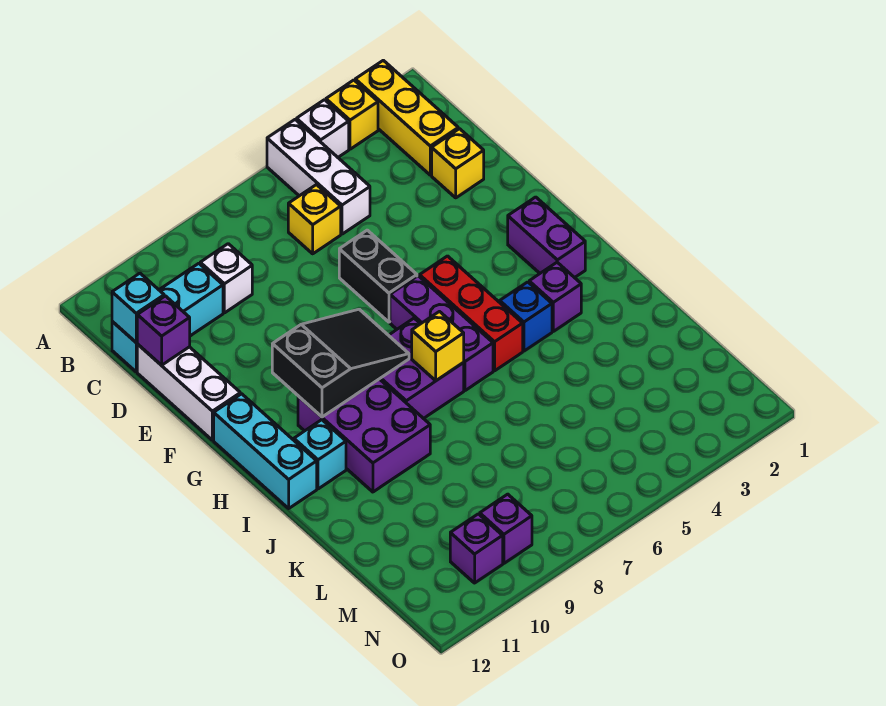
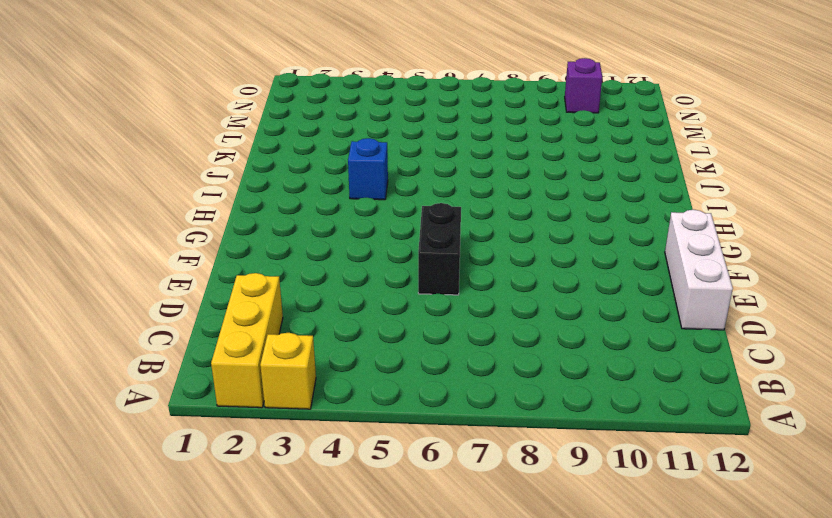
none -> white brick A4 level 1
none -> white brick A5:C5 level 1
none -> yellow brick C6 level 1

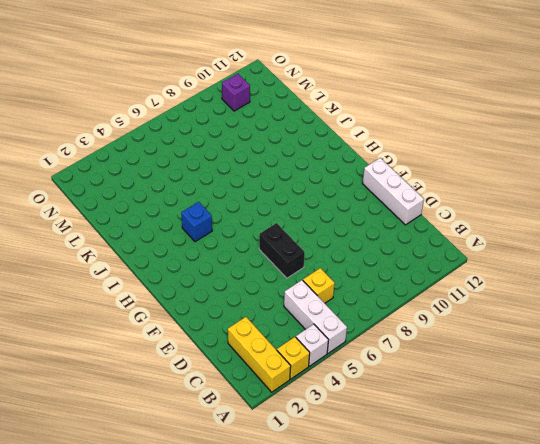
none -> white brick C9 level 1
none -> cyan brick C10:C12 level 1
none -> yellow brick D2 level 1

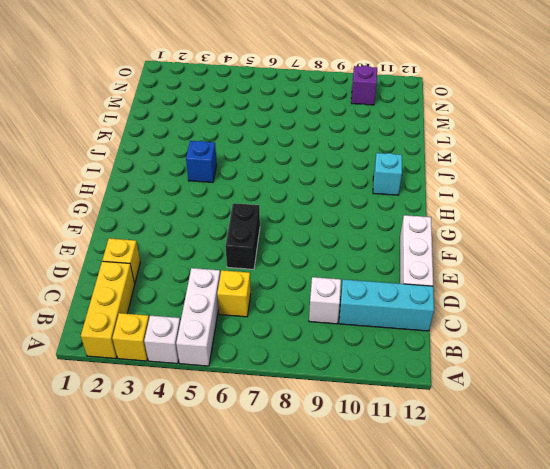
none -> purple brick G2:H2 level 1
none -> red brick G5:I5 level 1
none -> purple brick G6:I6 level 1

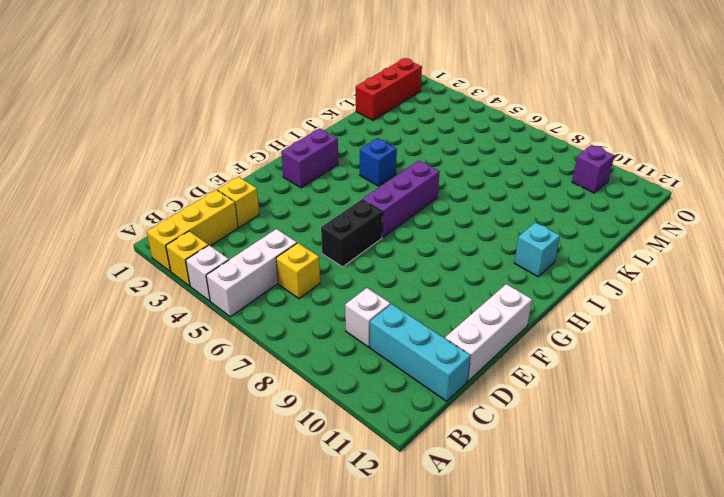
red brick L1:N1 level 1 -> red brick G5:I5 level 1
none -> cyan brick G12:I12 level 1
none -> purple brick H7:I8 level 1
none -> purple brick H9:J10 level 1

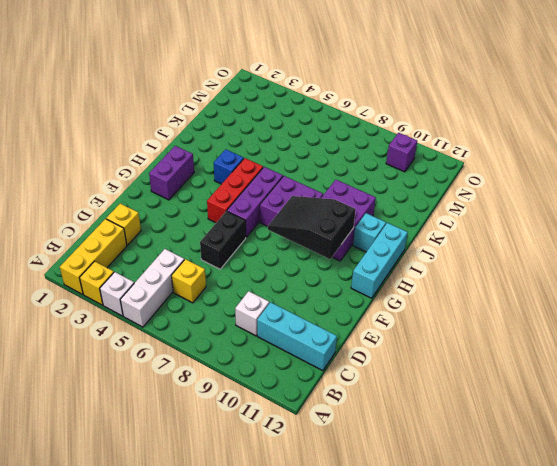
none -> white brick D12:F12 level 1
none -> purple brick I3 level 1
none -> purple brick N9 level 1

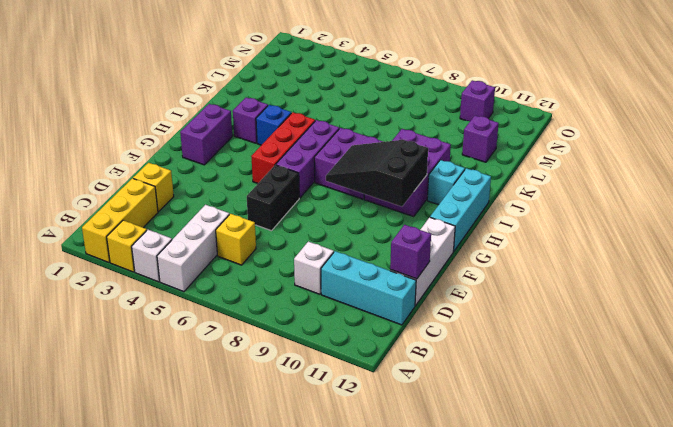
purple brick L11 level 1 -> purple brick N9 level 1
none -> cyan brick C12 level 2
none -> yellow brick I7 level 2

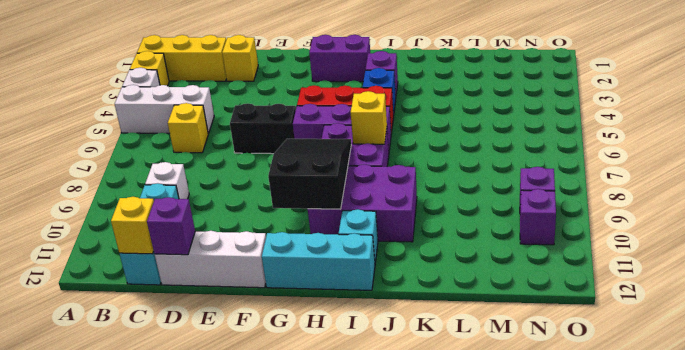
yellow brick C12 level 2 -> cyan brick C12 level 2

